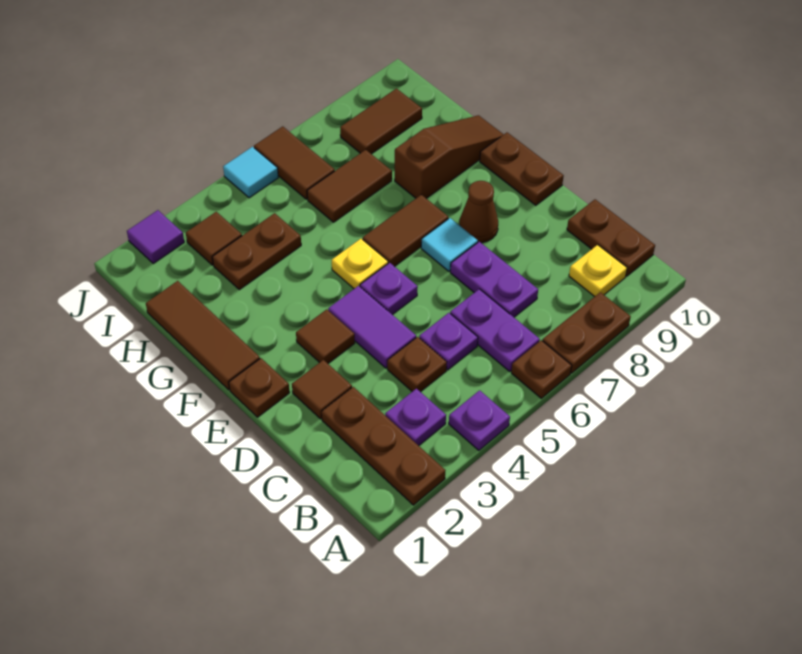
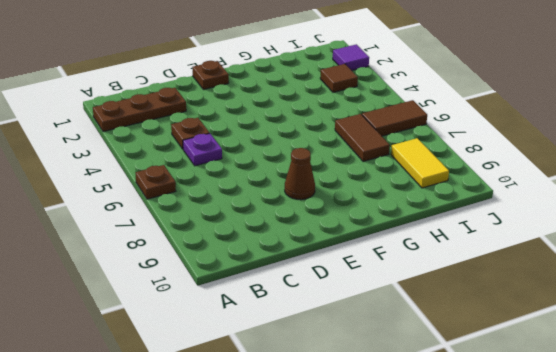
yellow tile I8:I9 level 1 -> brown tile I8:I9 level 1
none -> purple plate A4 level 1
none -> brown plate A7:A8 level 1
none -> purple plate B3 level 1
none -> purple plate B6:C6 level 1

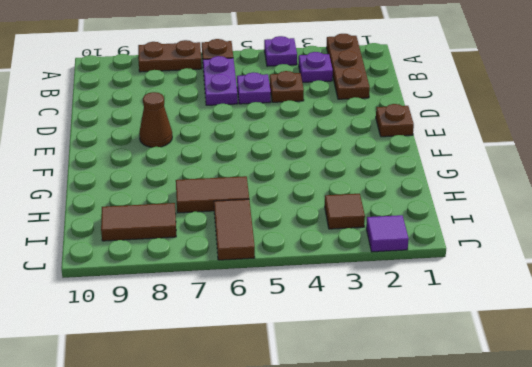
none -> yellow plate B9 level 1
none -> brown plate B10:C10 level 1
none -> purple plate C7:D7 level 1
none -> brown tile D2 level 1

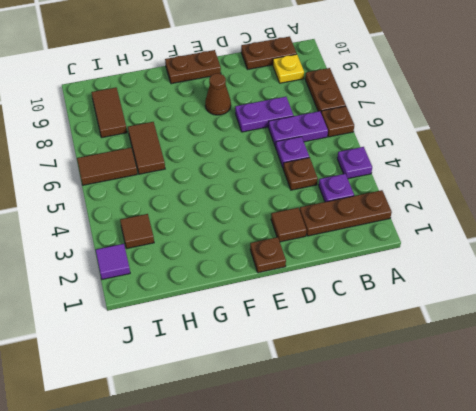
none -> purple tile D4:E4 level 1
none -> brown tile E3 level 1
none -> purple plate E5 level 1
none -> cyan tile E7 level 1

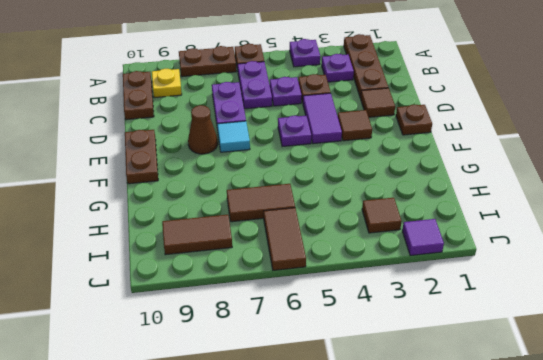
none -> brown tile F1:H1 level 1
none -> yellow plate F5 level 1
none -> brown tile F6:F7 level 1
none -> brown slope G8:G10 level 1 top 8

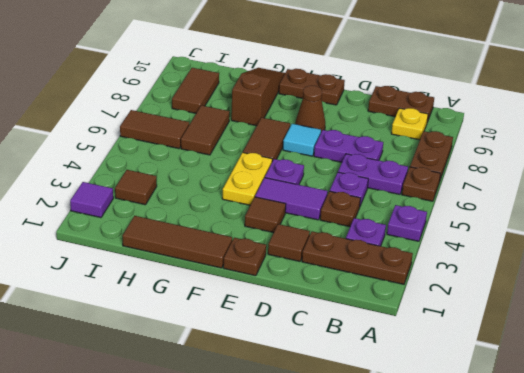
yellow plate F4:F5 level 1 -> yellow plate F5 level 1
none -> brown plate H3:H4 level 1
none -> cyan tile J5 level 1

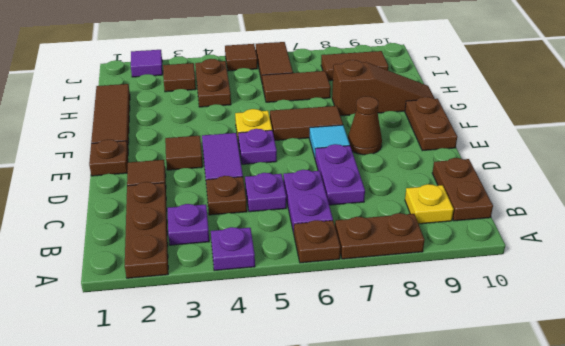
brown plate H4:I4 level 1 -> brown plate H3:H4 level 1
brown tile J5 level 1 -> cyan tile J5 level 1

